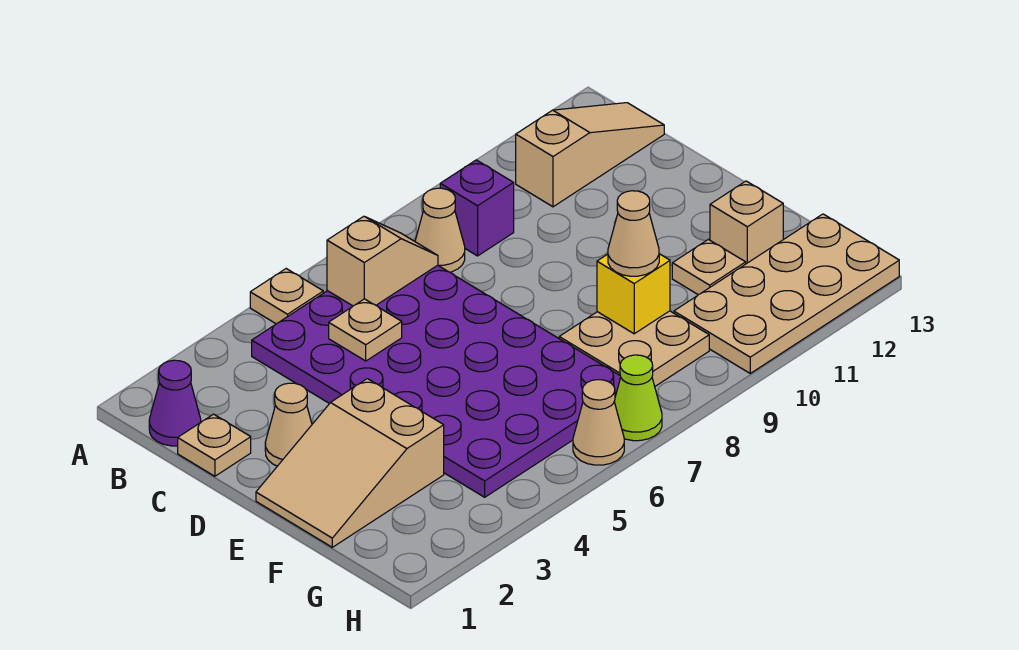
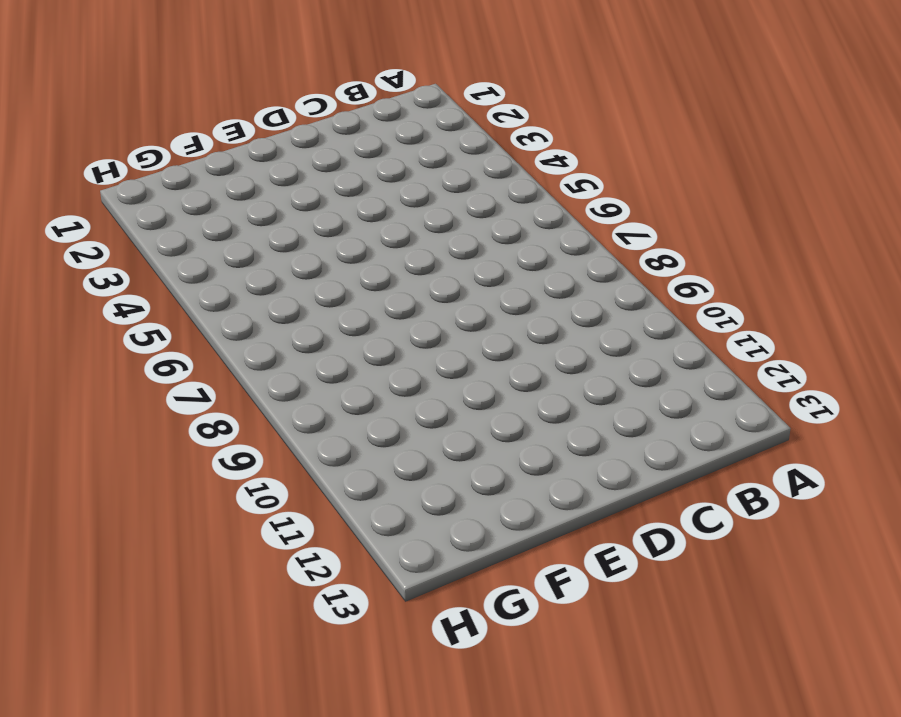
none -> tan plate A5 level 1
none -> purple cone B1 level 1
none -> purple plate B4:G7 level 1

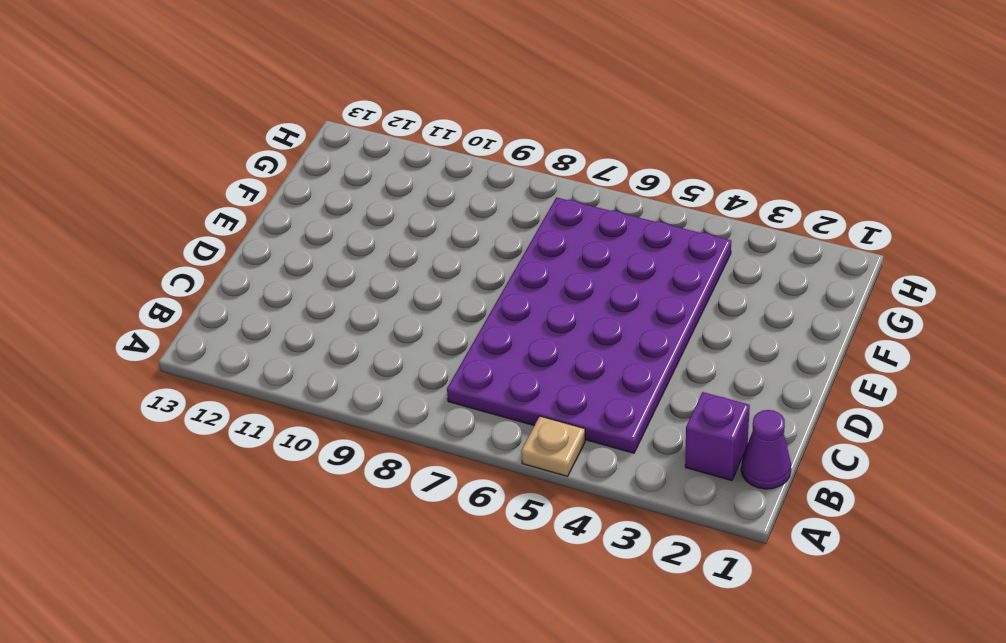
purple brick B2 level 1 -> purple brick B9 level 1
none -> tan cone B8 level 1
none -> tan slope B11:B13 level 1 top 11
none -> tan plate C1 level 1

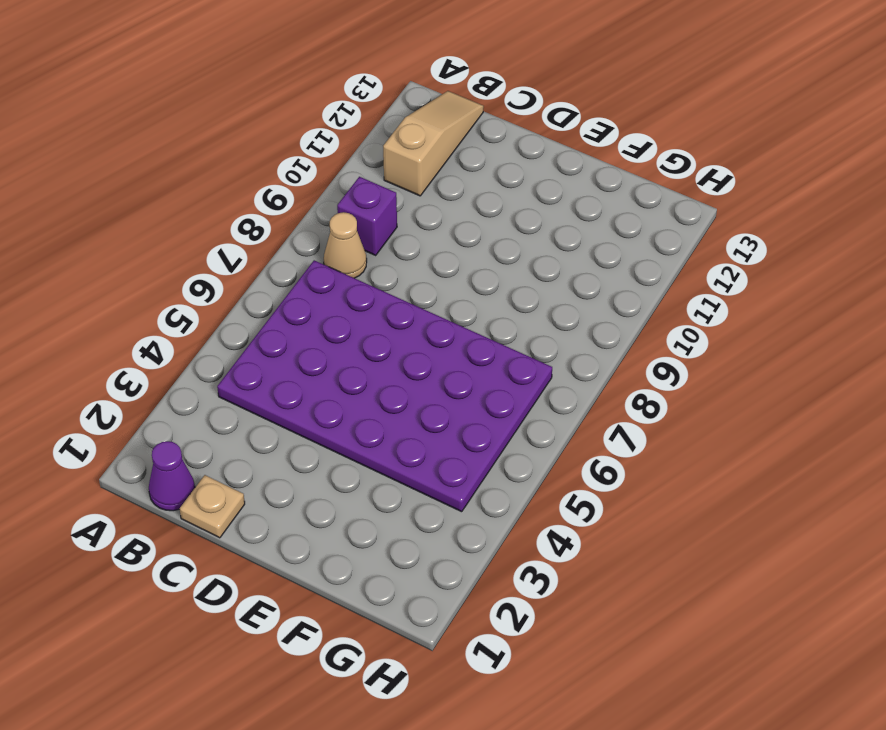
none -> tan plate A5 level 1
none -> tan cone D2 level 1
none -> tan slope E1:F3 level 1 top 3

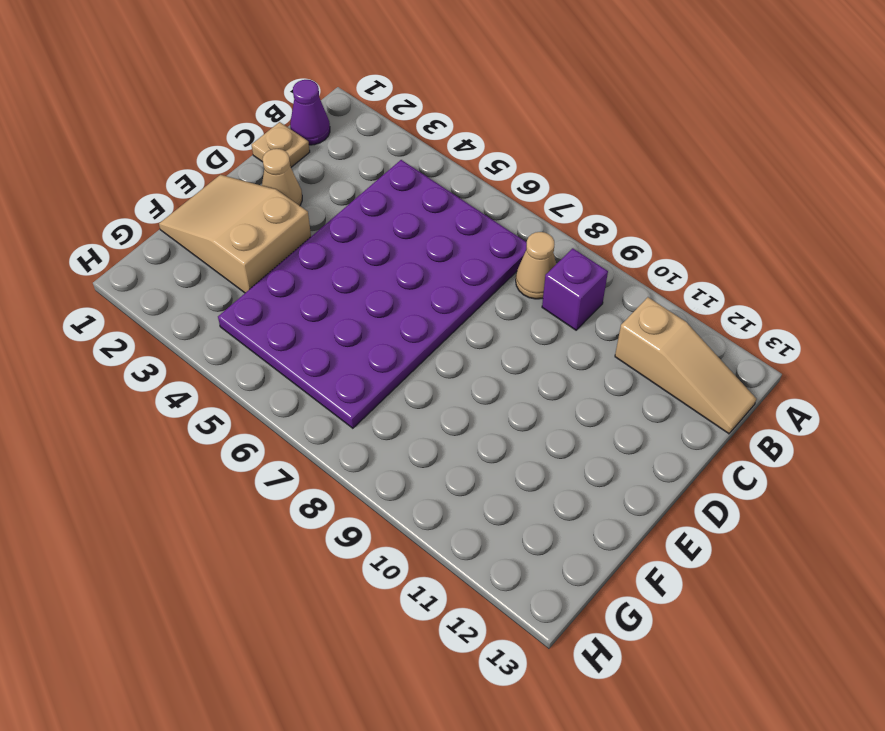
none -> tan plate A5 level 1
none -> tan plate F8:G9 level 1
none -> tan plate F11 level 1

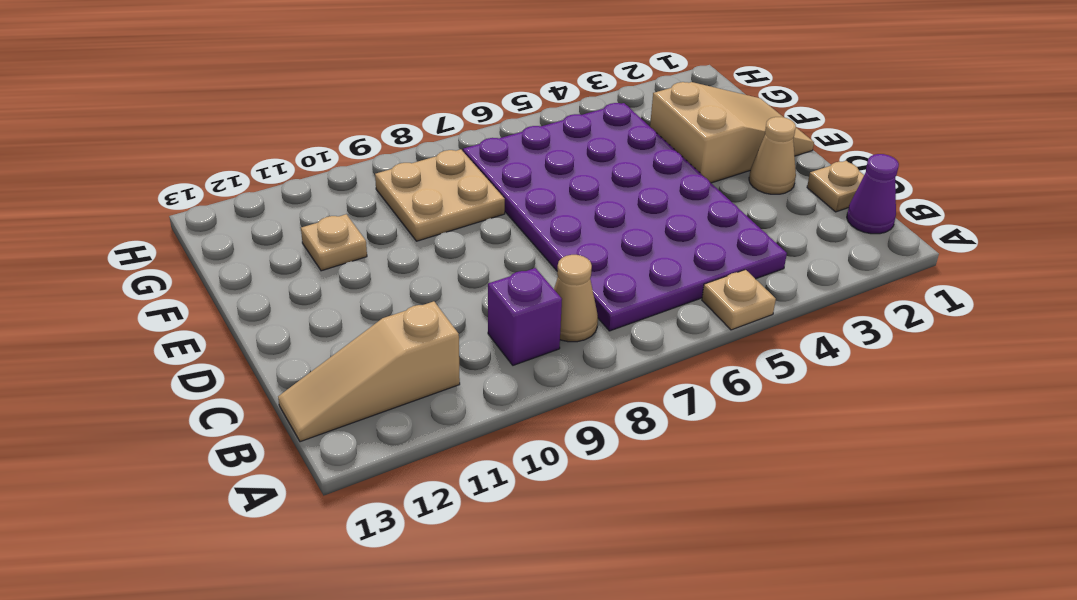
none -> tan brick F12 level 1
none -> tan plate G10:H13 level 1
none -> tan cone H6 level 1

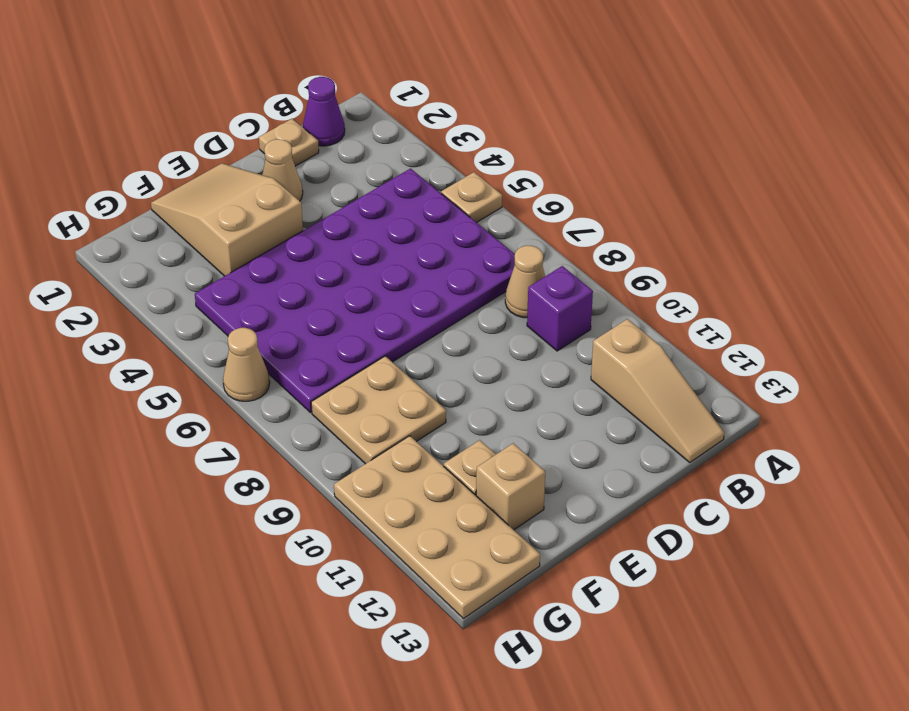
none -> lime cone H7 level 1
none -> tan slope B6:B7 level 2 top 6
none -> tan plate C5 level 2

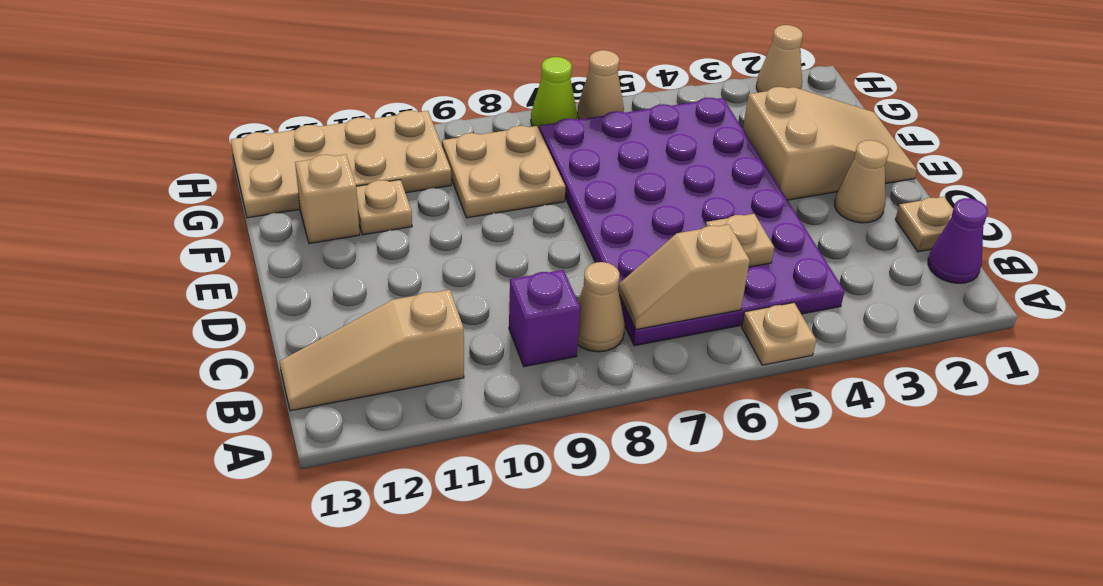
tan cone H2 level 1 -> tan cone F9 level 3
none -> yellow brick F9 level 2

